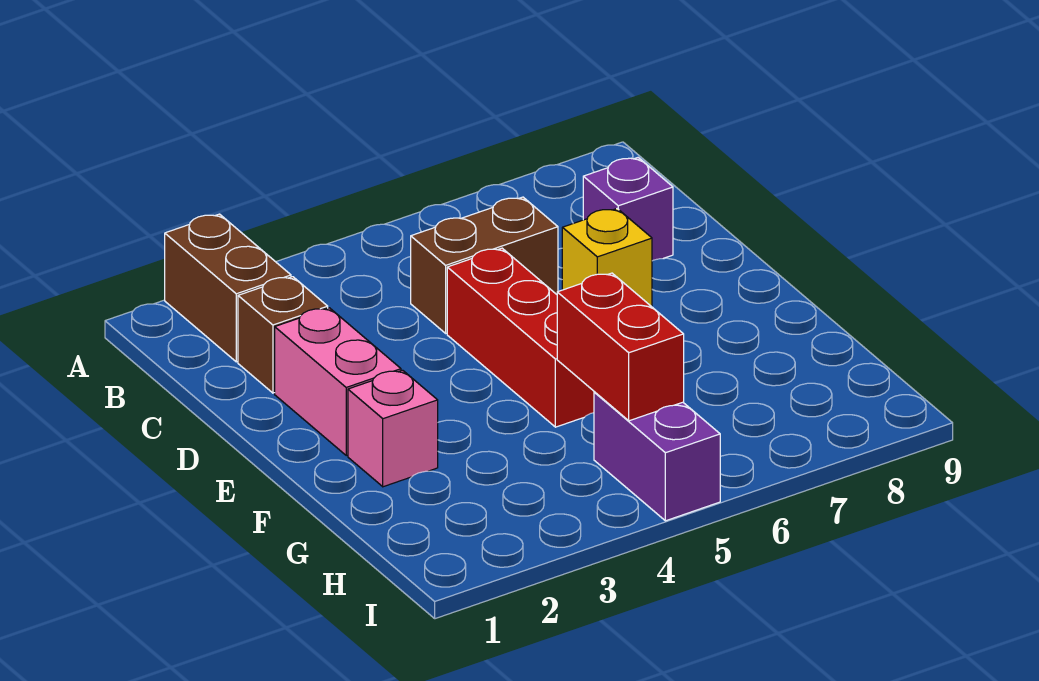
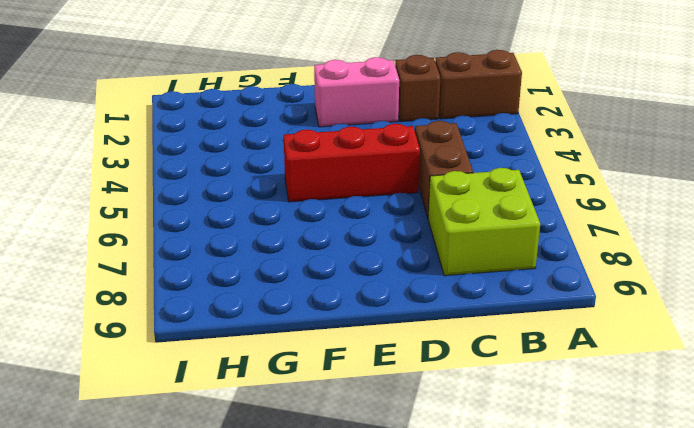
lime brick B7:C8 level 1 -> purple brick C8 level 1
none -> yellow brick D7 level 1
none -> pink brick F2 level 1

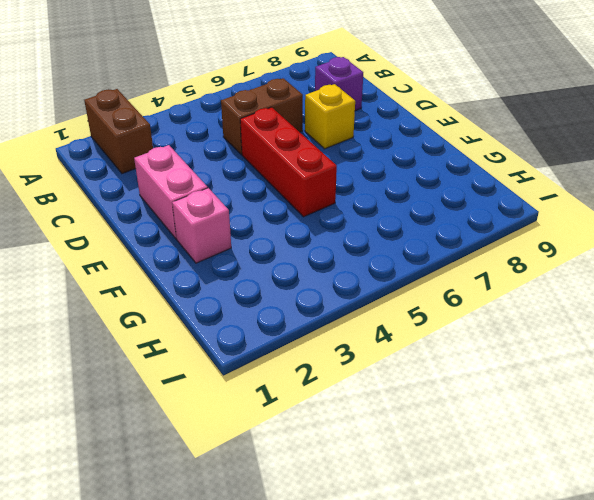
none -> brown brick C2 level 1
none -> purple brick H5:I5 level 1

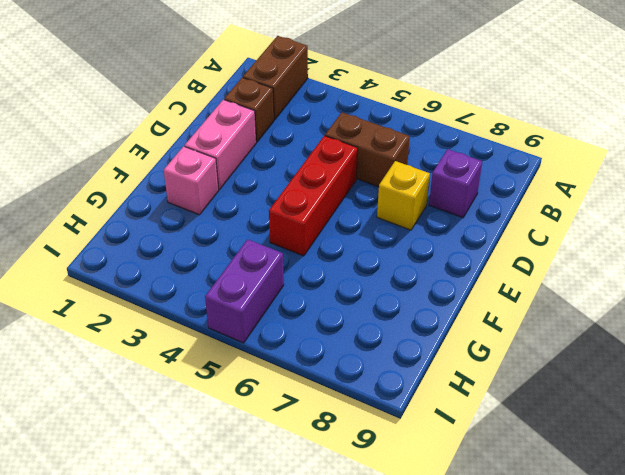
none -> red brick G5:H5 level 2

